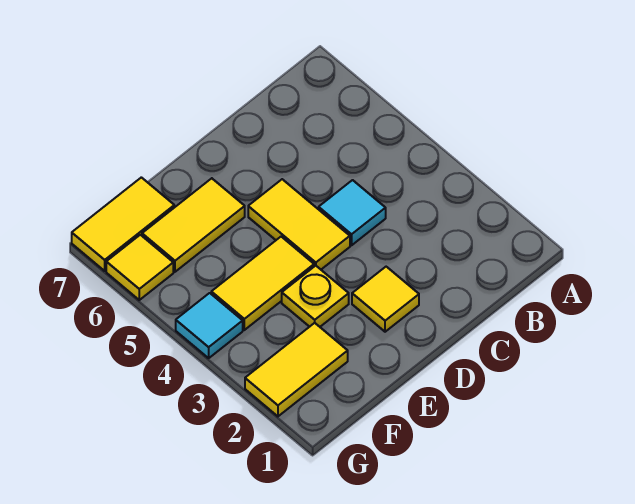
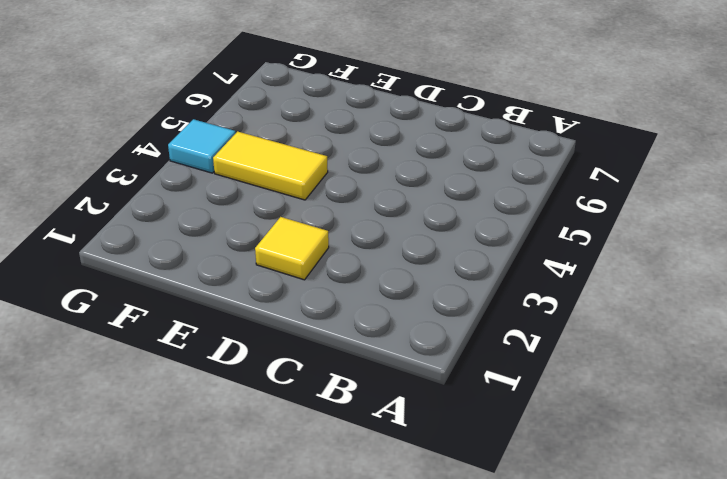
none -> cyan tile C4 level 1
none -> yellow tile D4:D5 level 1

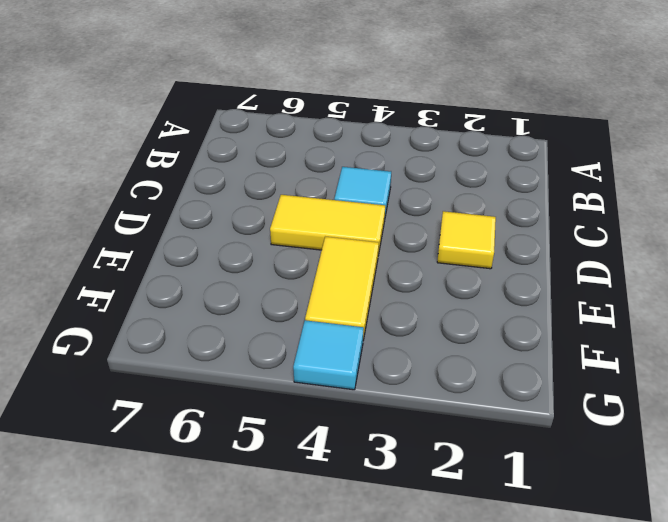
none -> yellow plate E3 level 1
none -> yellow tile E6:F6 level 1

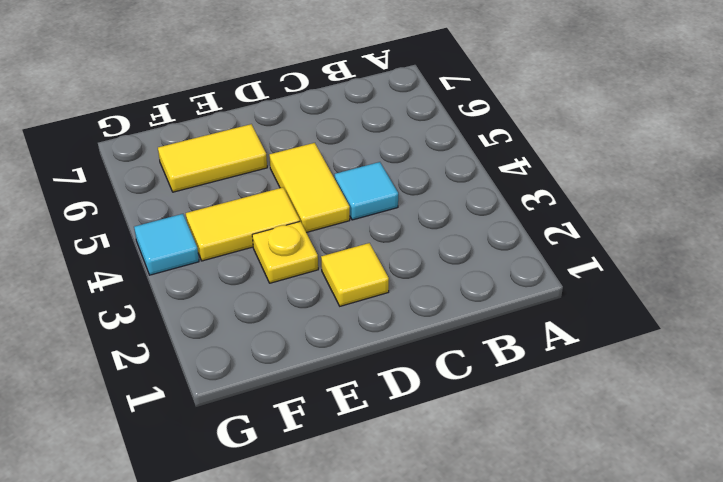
none -> yellow tile F2:G2 level 1
none -> yellow tile F7:G7 level 1

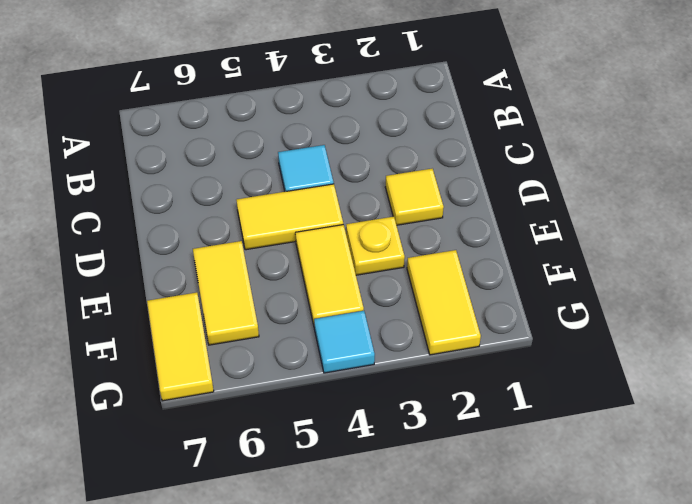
none -> yellow tile G6 level 1

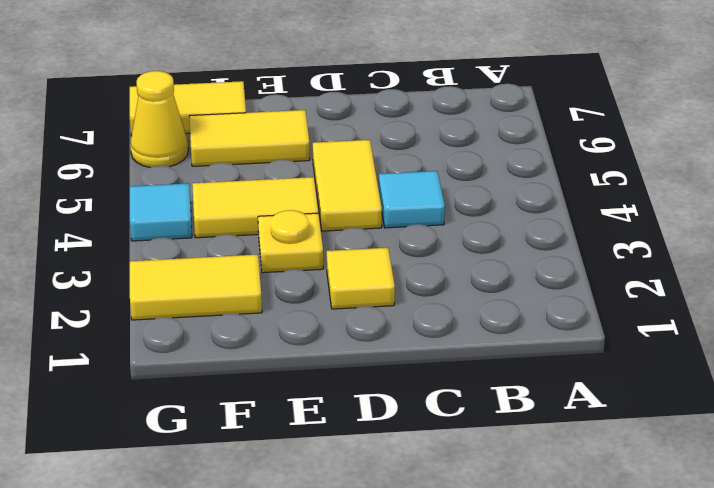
yellow cone G6 level 1 -> yellow tile G6 level 1

